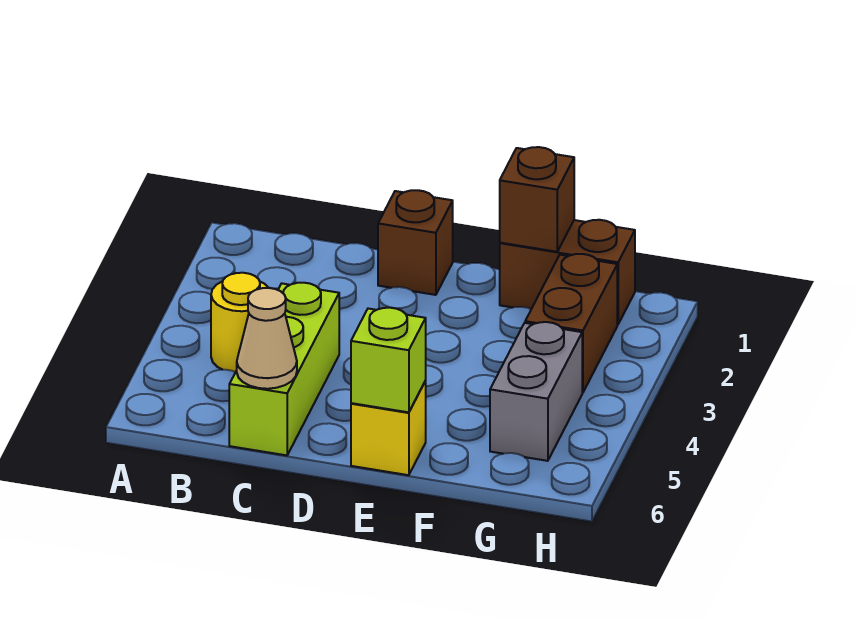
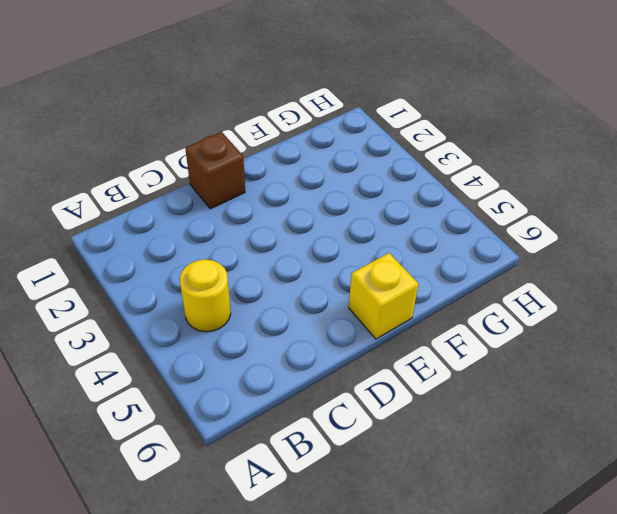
none -> lime brick C4:C6 level 1
none -> brown brick F1:G1 level 1

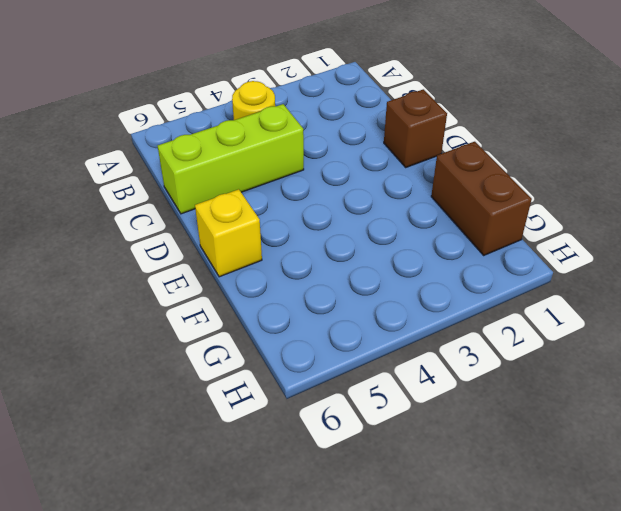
none -> brown brick G2:G3 level 1
none -> grey brick G4:G5 level 1

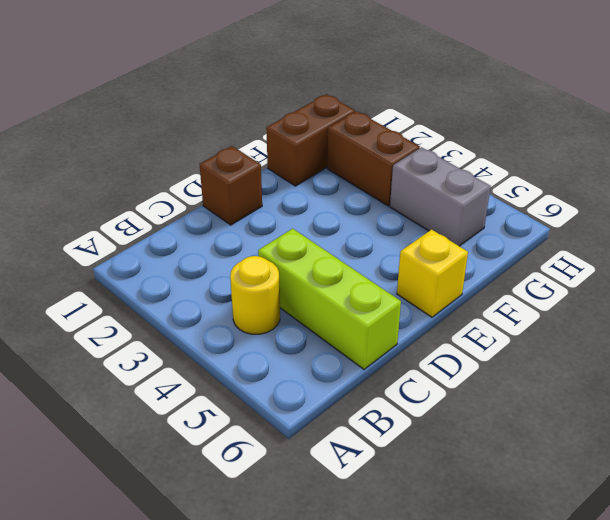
none -> tan cone C6 level 2
none -> lime brick E6 level 2

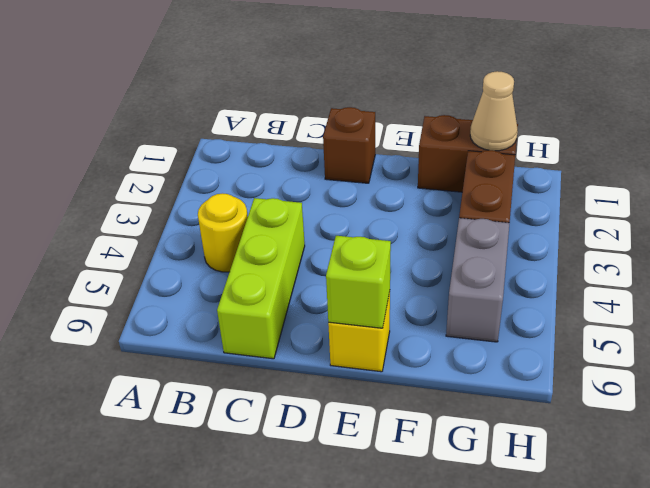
tan cone G1 level 2 -> tan cone C6 level 2
none -> brown brick F1 level 2

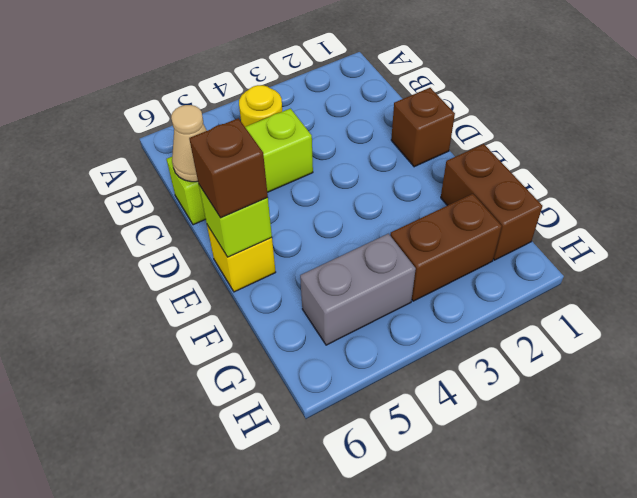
brown brick E6 level 3 -> brown brick F1 level 2

